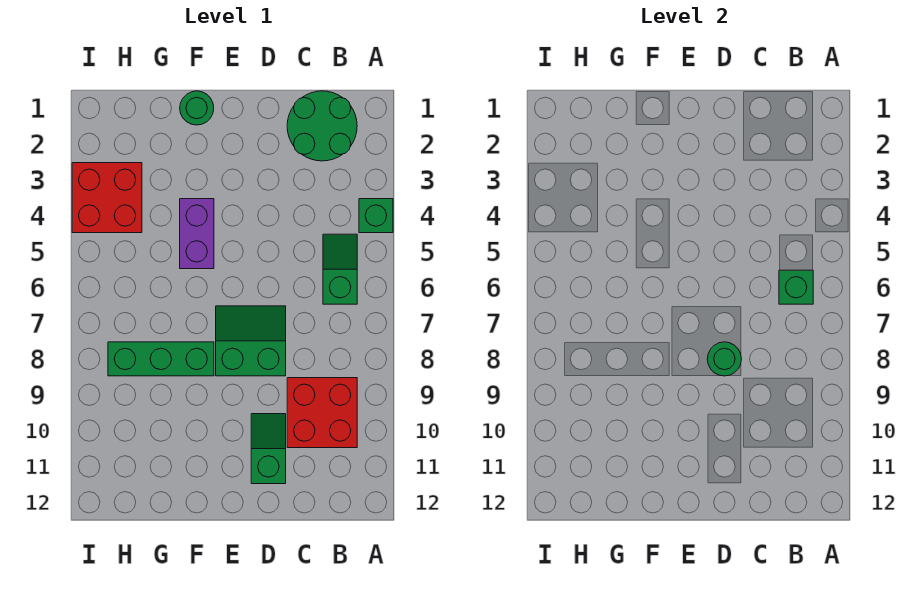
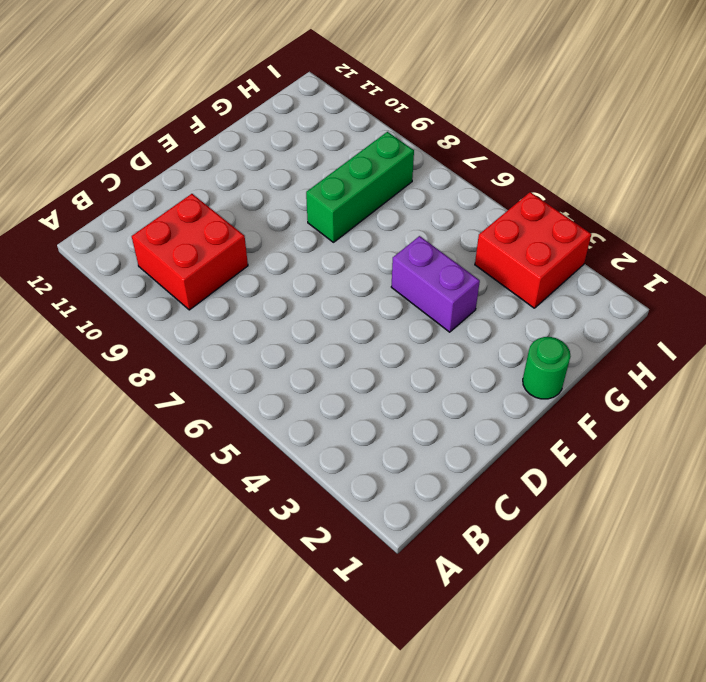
none -> green brick A4 level 1
none -> green round brick B1:C2 level 1
none -> green slope B5:B6 level 1 top 6

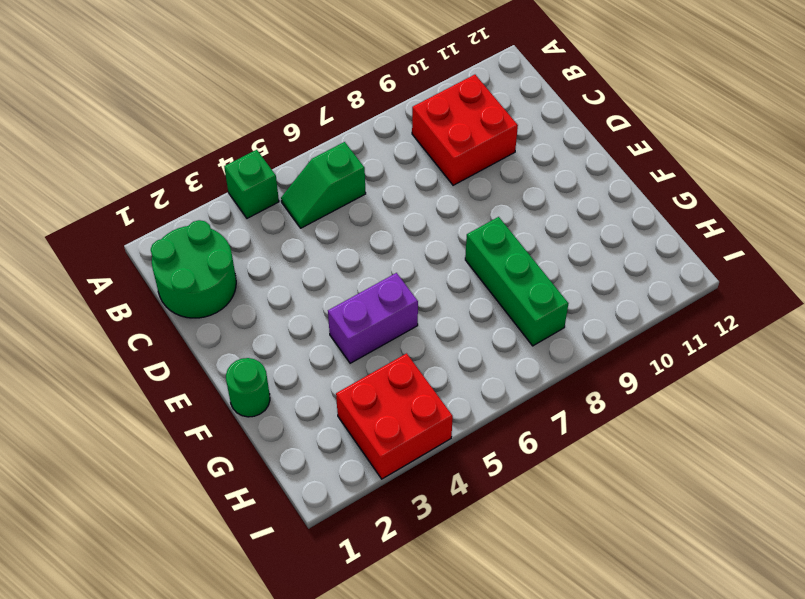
none -> green slope D7:E8 level 1 top 8
none -> green slope D10:D11 level 1 top 11
none -> green brick B6 level 2

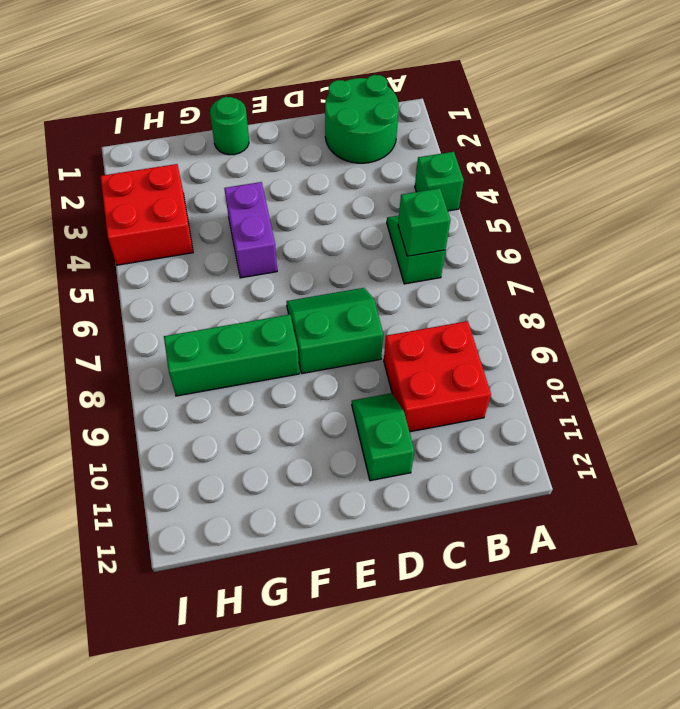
none -> green round brick D8 level 2

